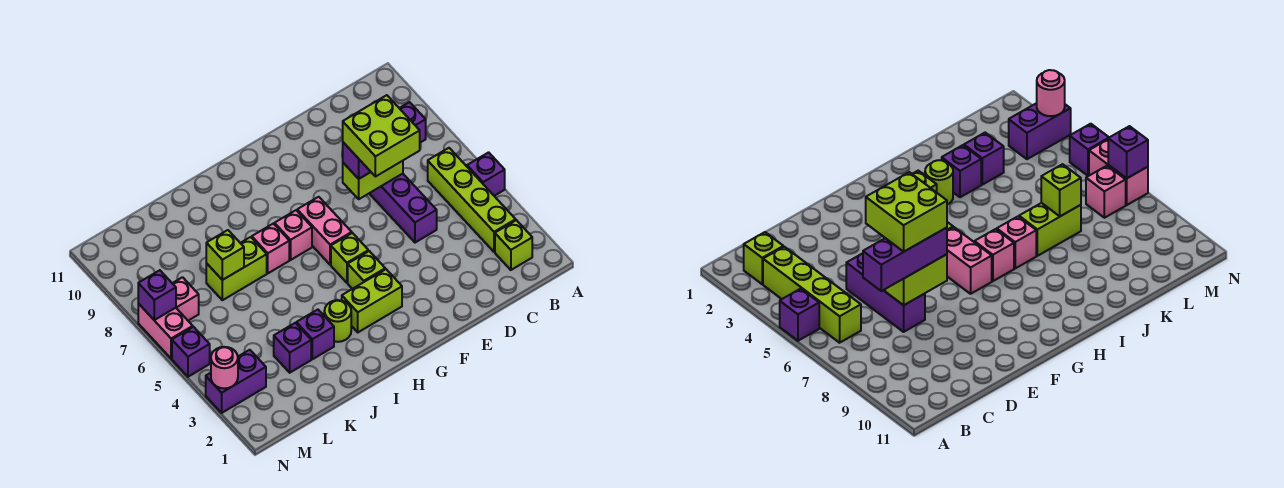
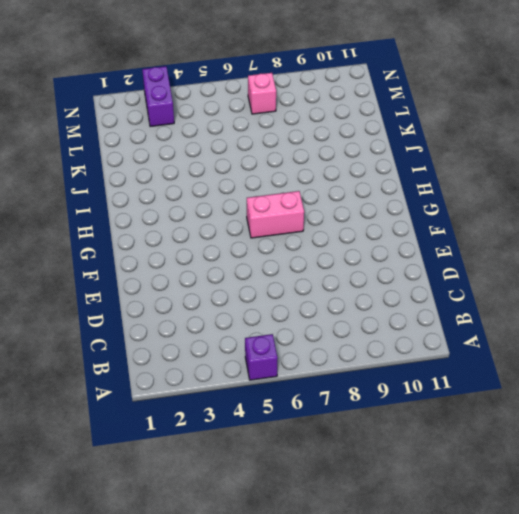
none -> lime brick B2 level 1
none -> lime brick B3:B6 level 1
none -> purple brick D5:D7 level 1

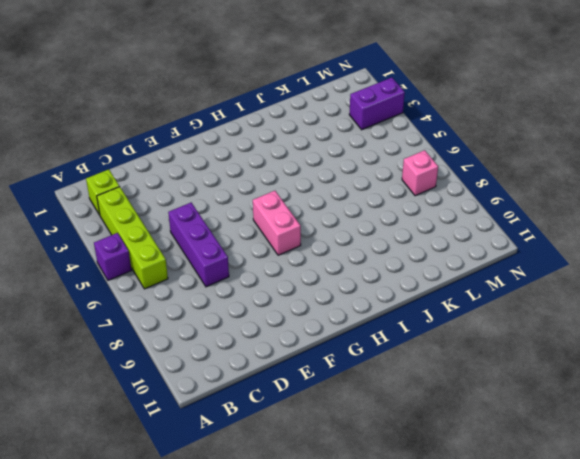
none -> lime brick G3:H3 level 1
none -> lime brick G4 level 1
none -> lime brick G5 level 1

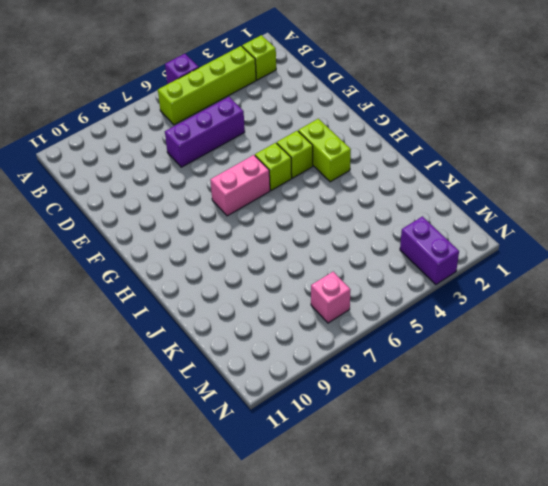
none -> pink brick H7 level 1
none -> lime round brick I3 level 1
none -> pink brick I7 level 1

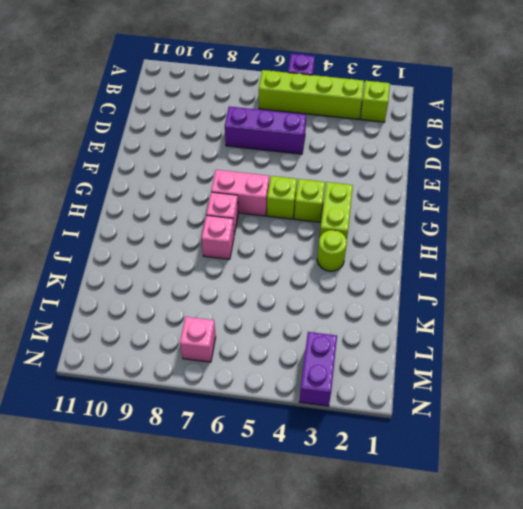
none -> purple brick J3 level 1
none -> lime brick J7:K7 level 1
none -> purple brick K3 level 1

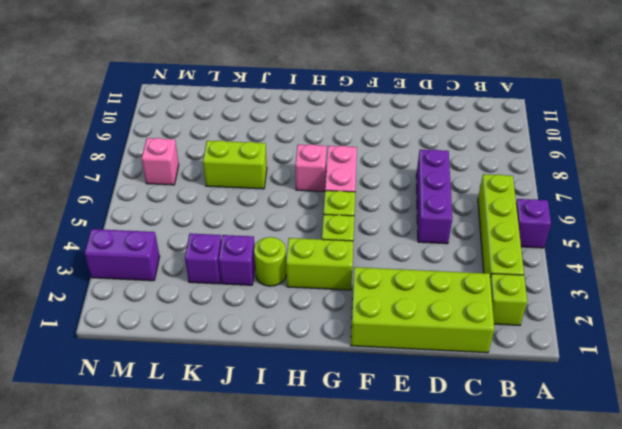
lime brick C1:F2 level 1 -> none
none -> pink brick I7 level 1
none -> purple brick N5 level 1
none -> pink brick N6:N7 level 1

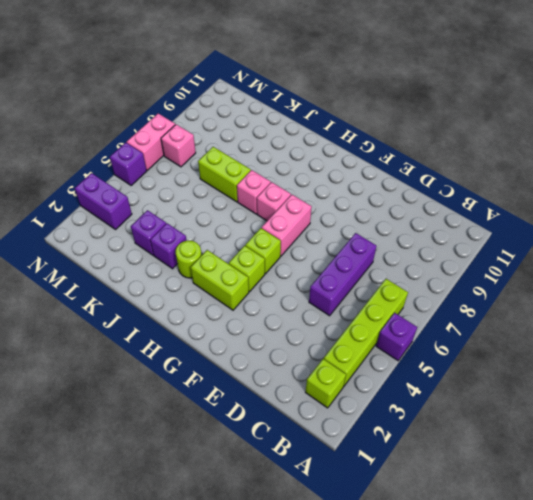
none -> lime brick D7:E7 level 2
none -> lime brick K7 level 2
none -> pink round brick N3 level 2

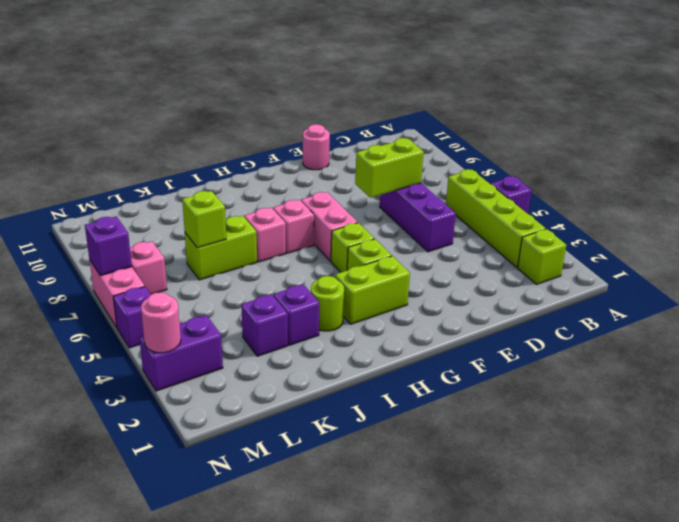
pink round brick E11 level 1 -> none
none -> purple brick C7:E7 level 3
none -> lime brick D6:E7 level 4

